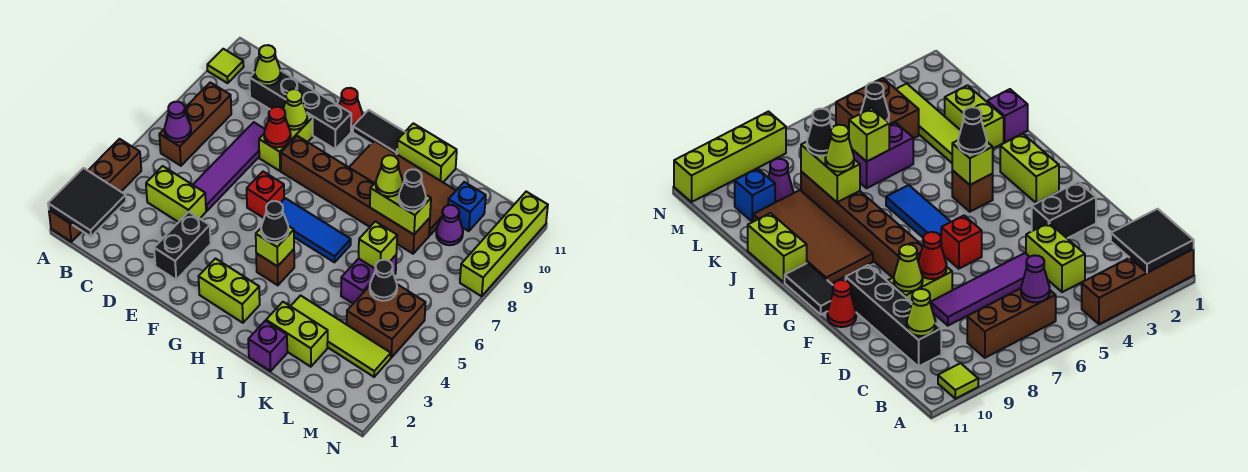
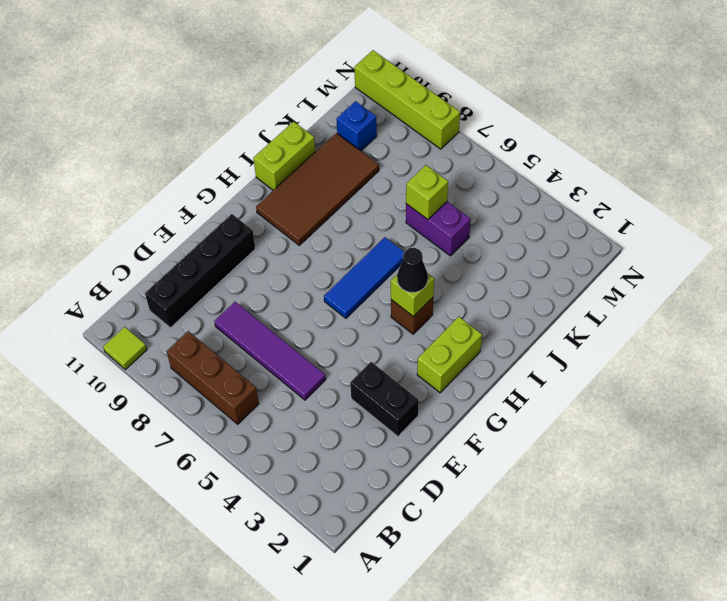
none -> brown brick A1:A4 level 1
none -> lime brick C4:D4 level 1
none -> lime brick E8:E9 level 1
none -> red brick F6 level 1

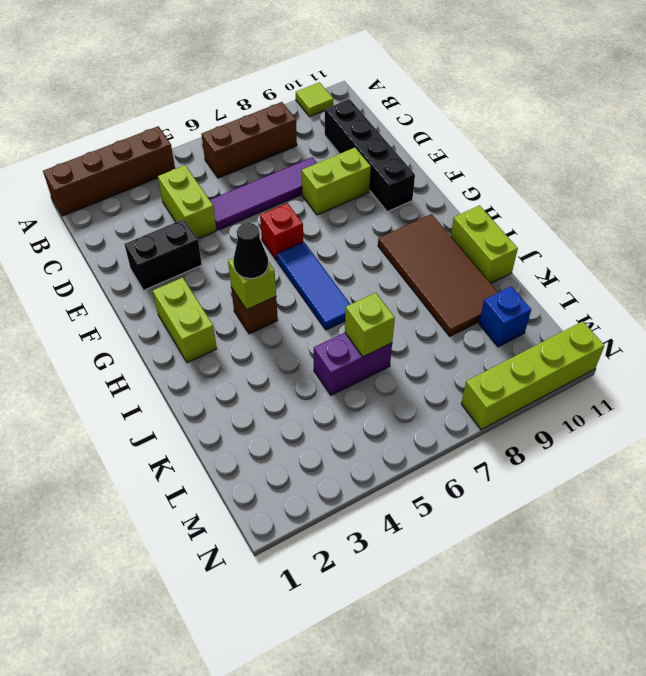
none -> brown brick F8:K8 level 1
none -> red cone F11 level 1
none -> black tile G11:H11 level 1
none -> purple brick J1 level 1

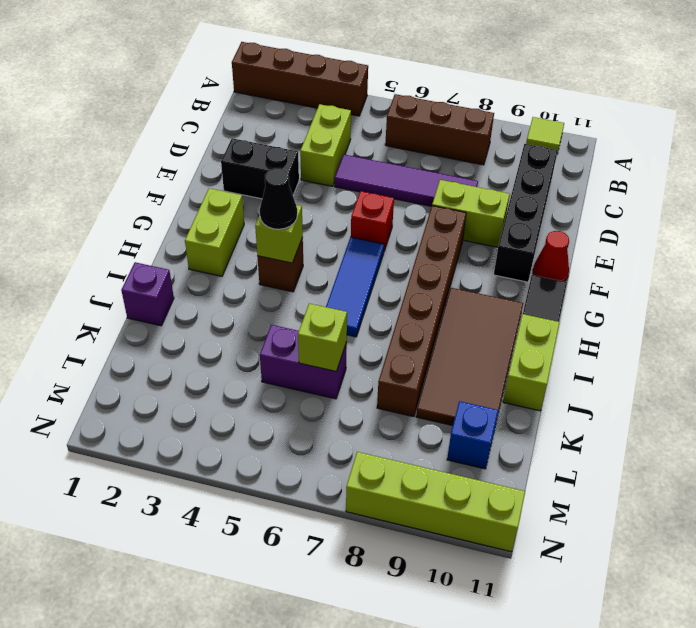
none -> lime brick J2:K2 level 1
none -> lime tile J3:M3 level 1
none -> brown brick L4:M5 level 1
none -> purple cone L9 level 1

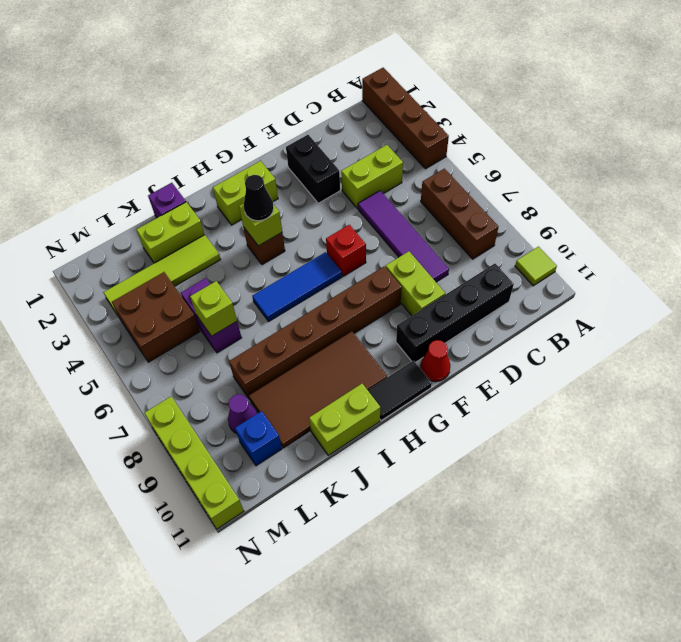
none -> black tile A1:B2 level 2
none -> purple cone B6 level 2
none -> lime cone C10 level 2
none -> red cone E8 level 2

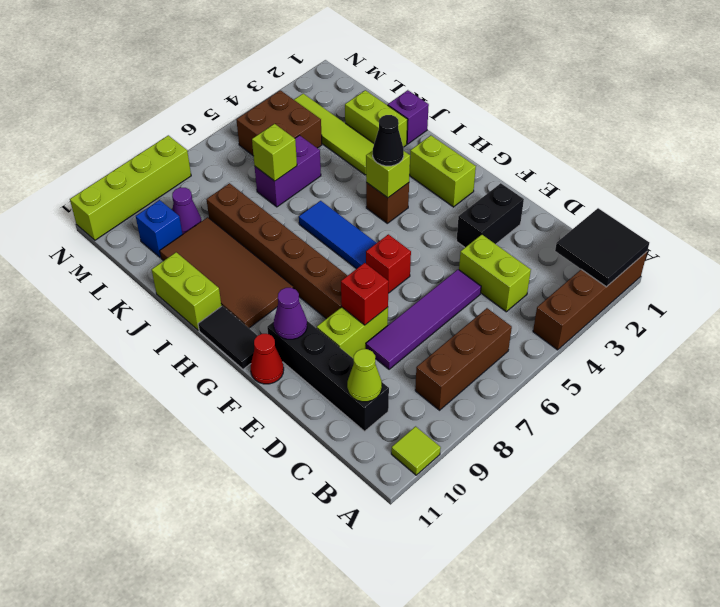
red brick E8 level 2 -> red cone E8 level 2
purple cone F10 level 2 -> purple cone B6 level 2
none -> lime cone E9 level 2
none -> lime brick J8:K8 level 2
none -> black cone L5 level 2
none -> lime cone J8 level 3

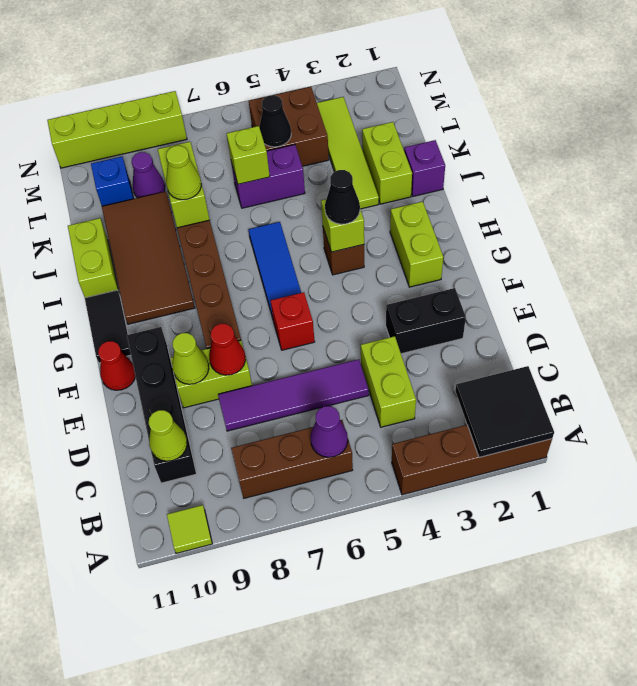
none -> black cone K8 level 3

